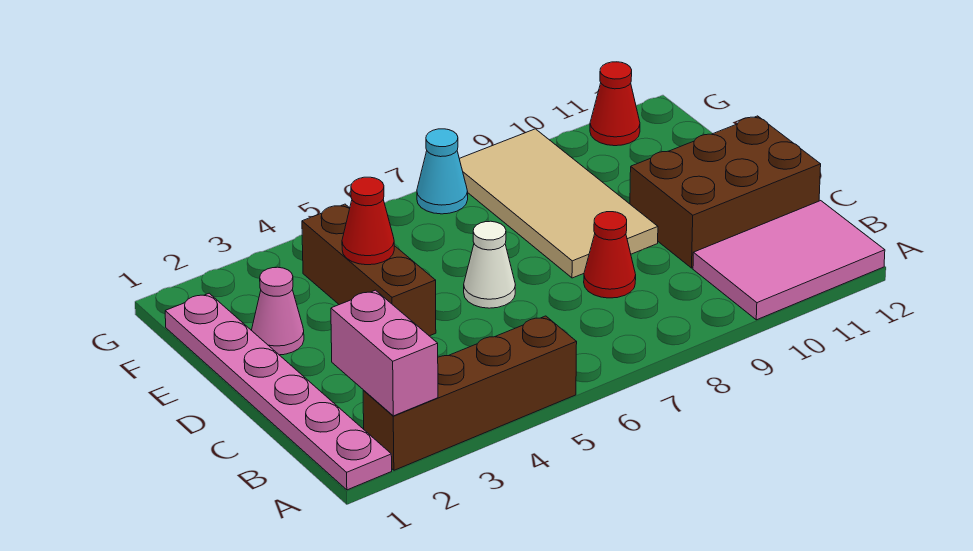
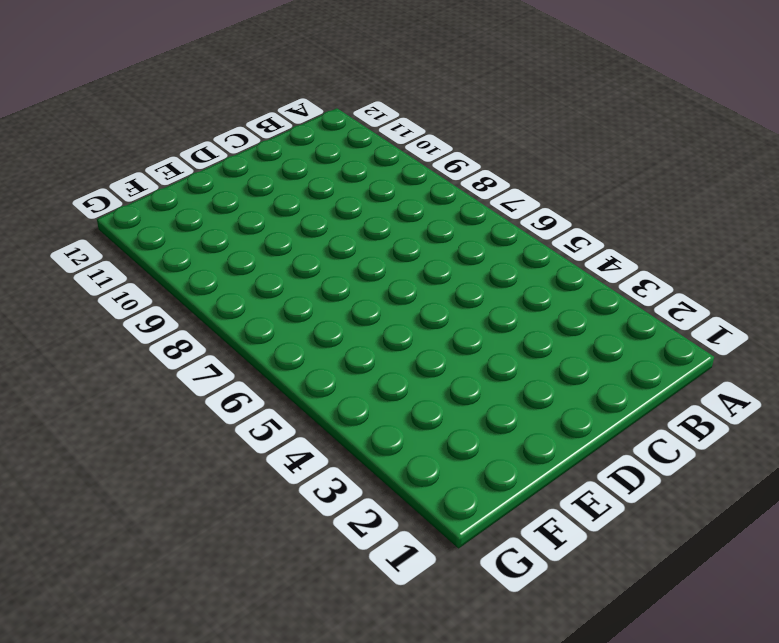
none -> pink plate A1:F1 level 1
none -> brown brick A2:A5 level 1
none -> pink tile A10:B12 level 1

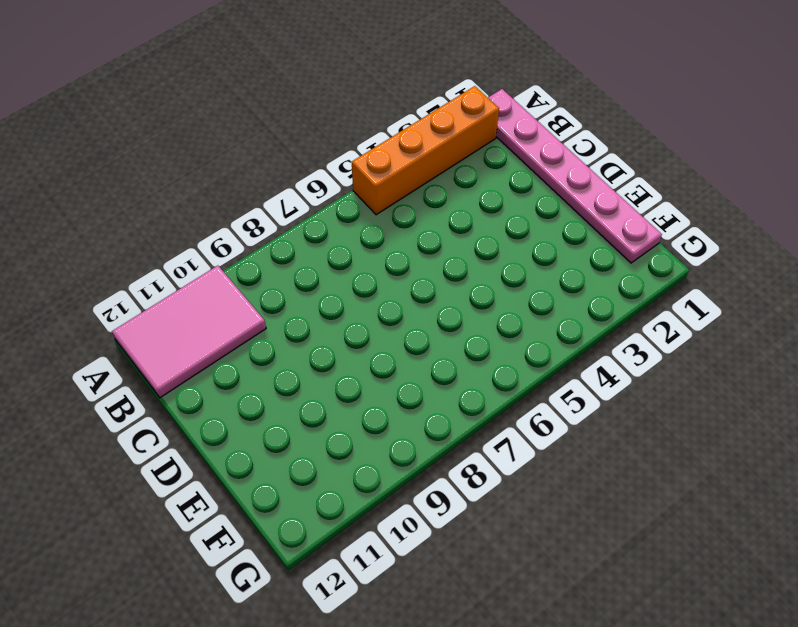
orange brick A2:A5 level 1 -> brown brick A2:A5 level 1
none -> red cone C8 level 1
none -> brown brick C10:D12 level 1
none -> brown brick D4:F4 level 1

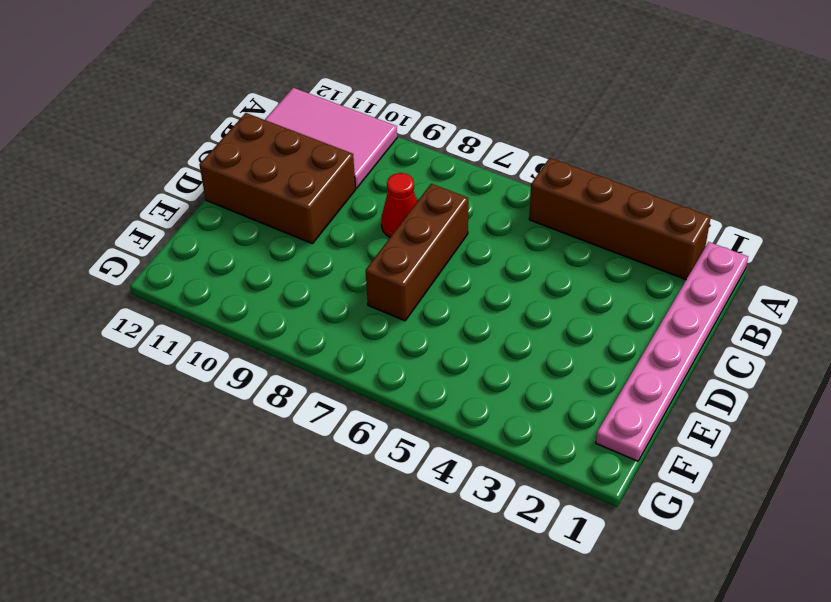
brown brick C7:E7 level 1 -> brown brick D4:F4 level 1
none -> white cone D6 level 1
none -> tan tile D8:G9 level 1
none -> pink cone E2 level 1

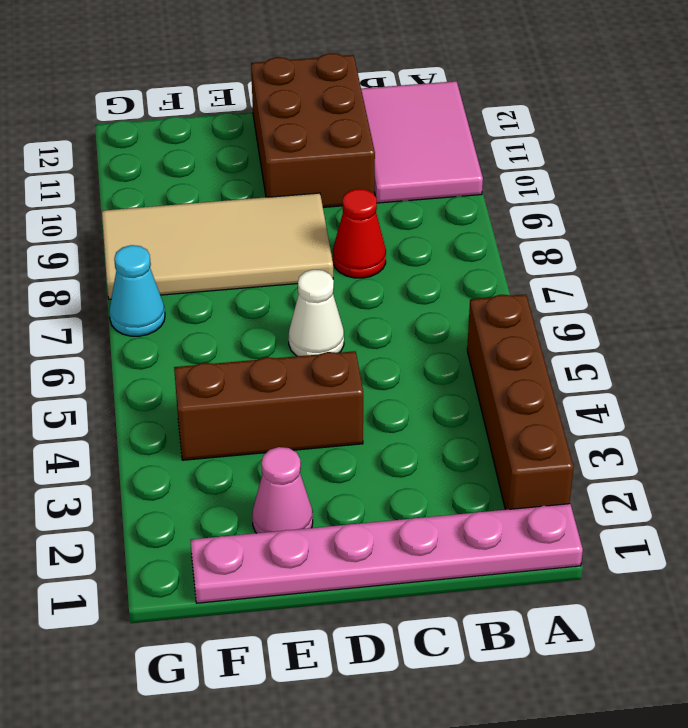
none -> red cone G11 level 1
none -> pink brick A2:B2 level 2
none -> red cone E4 level 2

